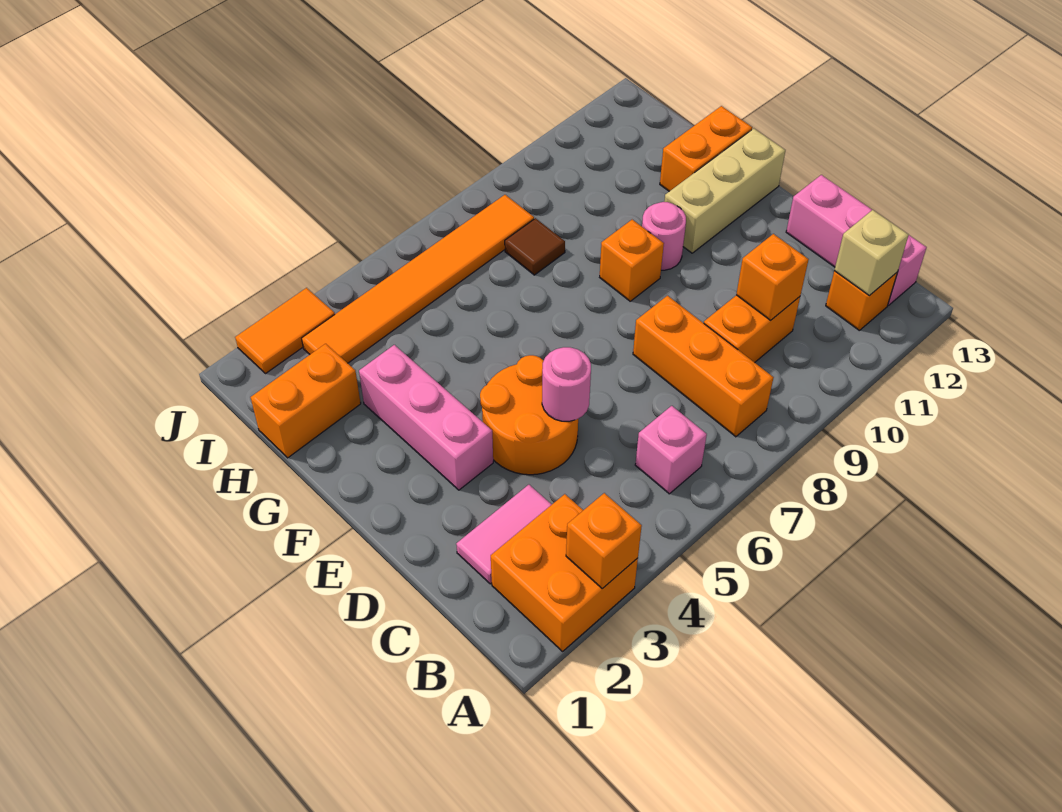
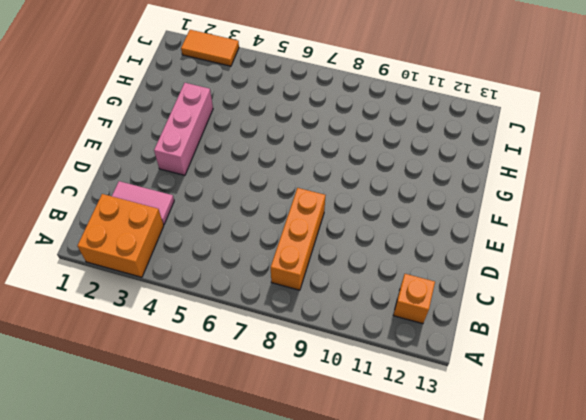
none -> pink brick B6 level 1
none -> pink brick B13:D13 level 1
none -> orange brick C9:C10 level 1

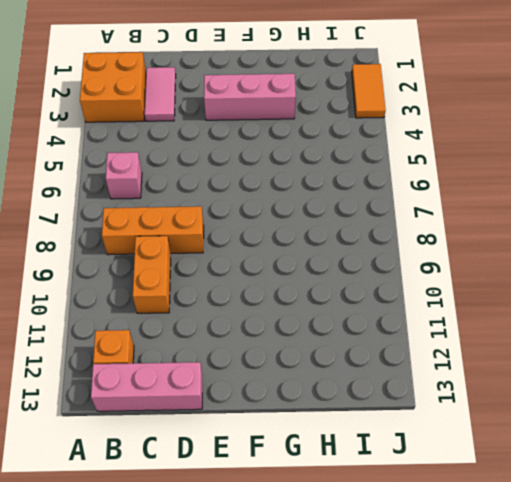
none -> orange round brick D4:E5 level 1
none -> orange brick F9 level 1
none -> pink round brick F10 level 1

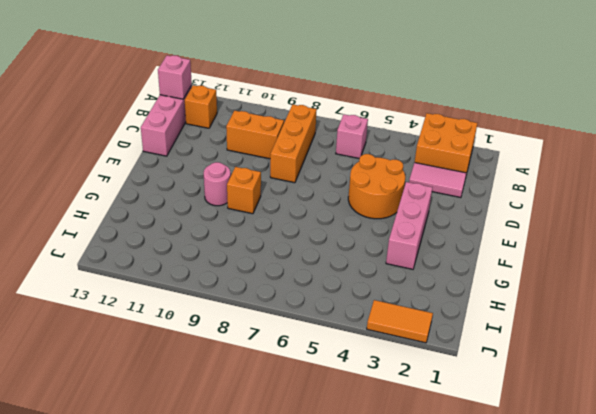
pink brick B13 level 2 -> none
none -> tan brick F11:F13 level 1
none -> orange brick G12:G13 level 1
none -> orange brick H1:H2 level 1

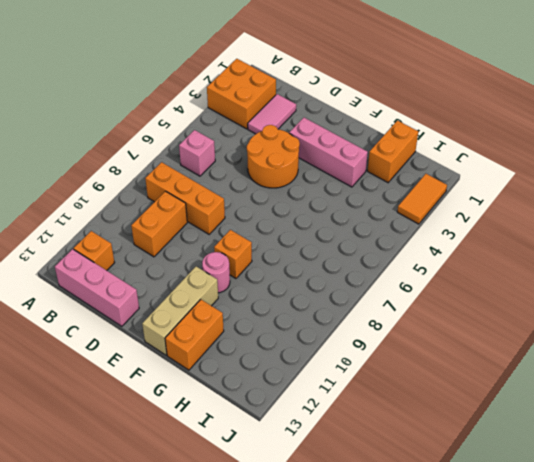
none -> brown tile H8 level 1
none -> orange tile I3:I8 level 1
none -> orange brick A3 level 2

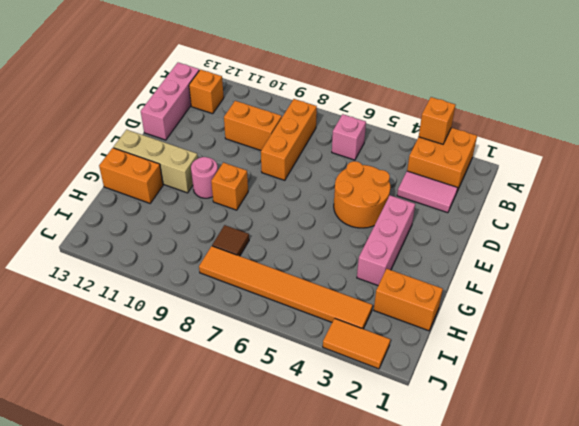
none -> tan brick B12 level 2
none -> orange brick C10 level 2
none -> pink round brick D5 level 2

